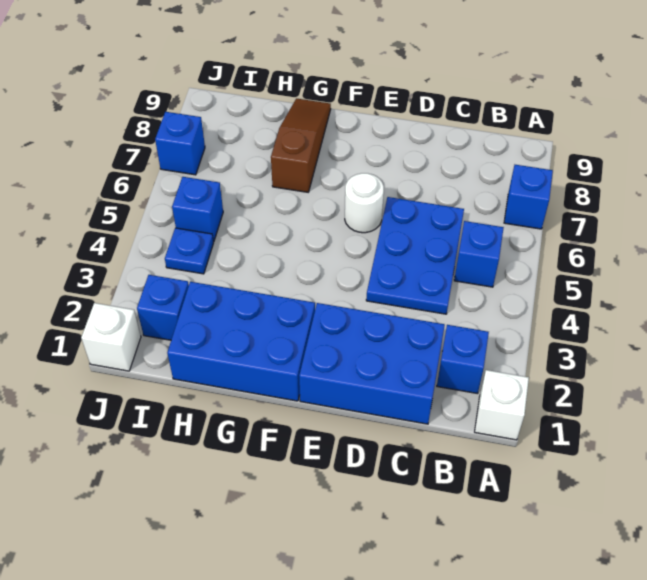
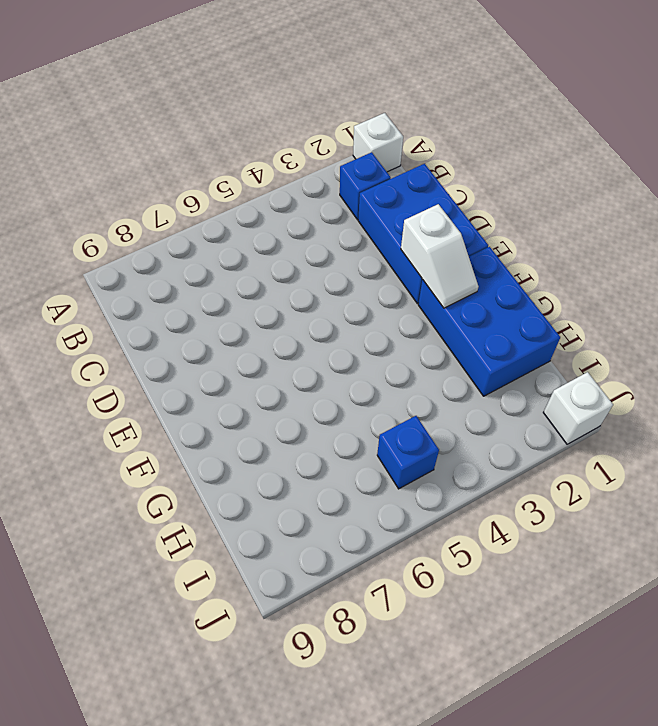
white slope E2:F2 level 2 top E -> none
none -> blue brick A7 level 1
none -> blue brick B5 level 1
none -> blue plate C4:D6 level 1

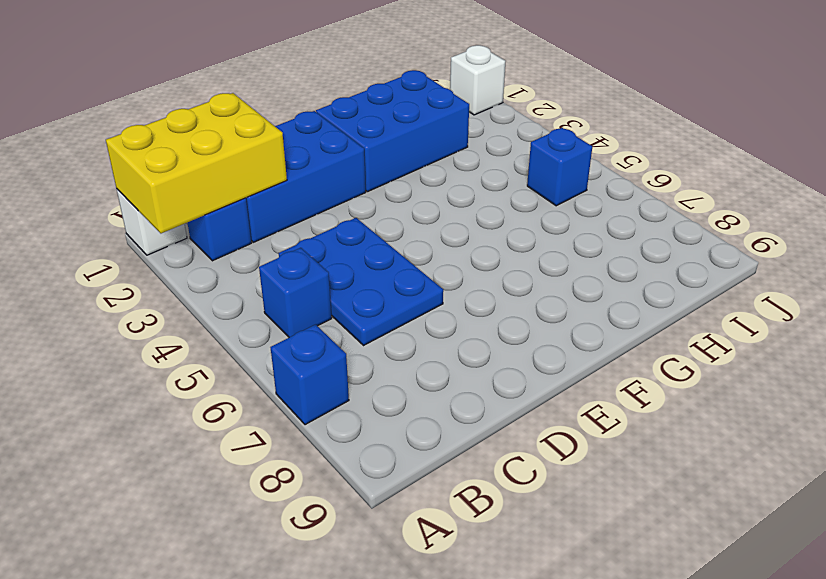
yellow brick A1:C2 level 2 -> none
none -> white round brick E6 level 1
none -> brown slope G7:G9 level 1 top 7
none -> blue brick I2 level 1

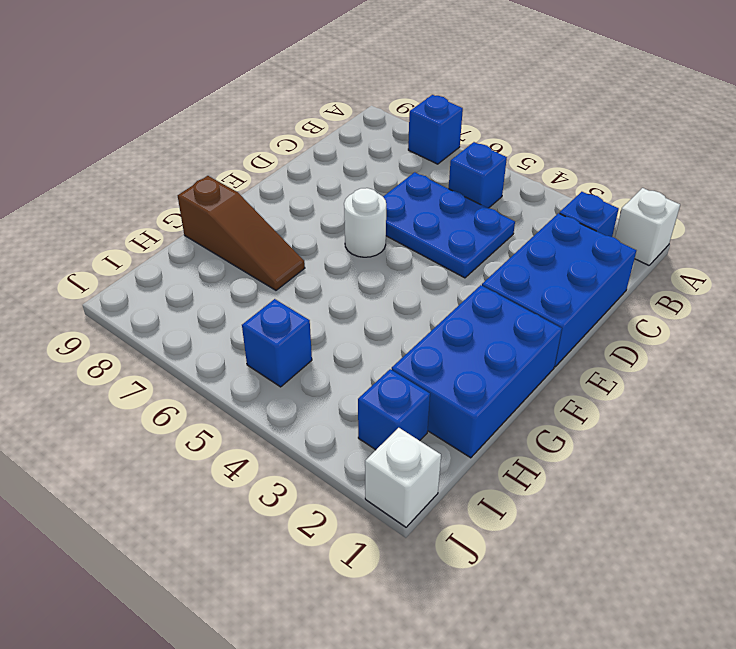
brown slope G7:G9 level 1 top 9 -> brown slope G7:G9 level 1 top 7
none -> blue plate I4 level 1
none -> blue brick J7 level 1

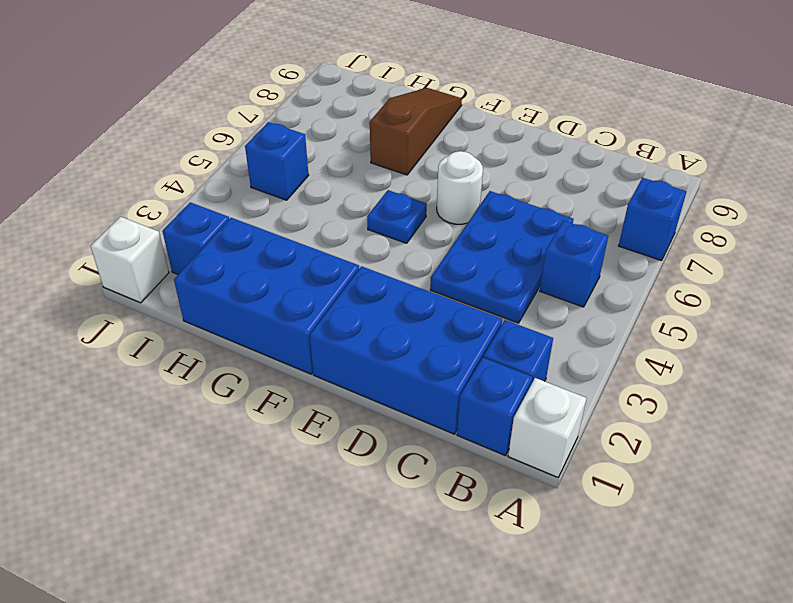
blue brick B1 level 1 -> blue brick J7 level 1
blue plate F5 level 1 -> blue plate I4 level 1

